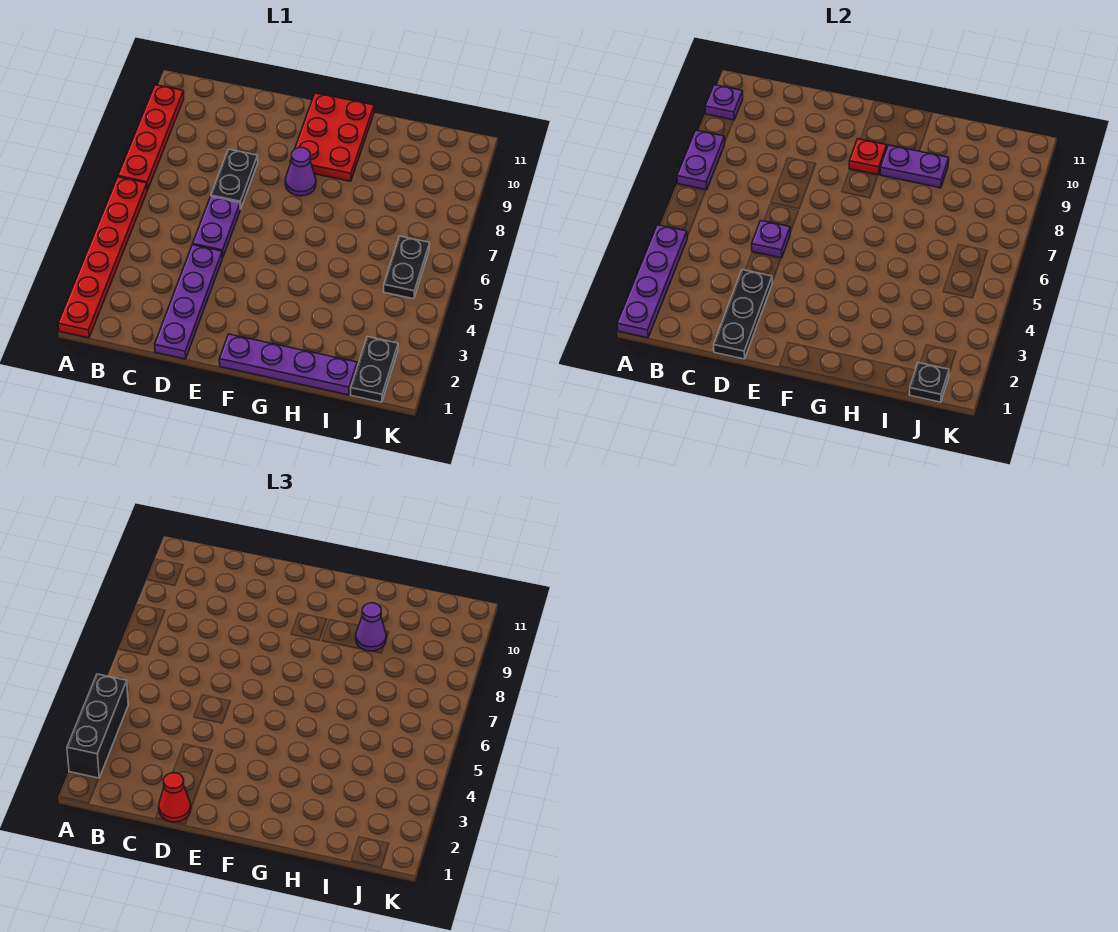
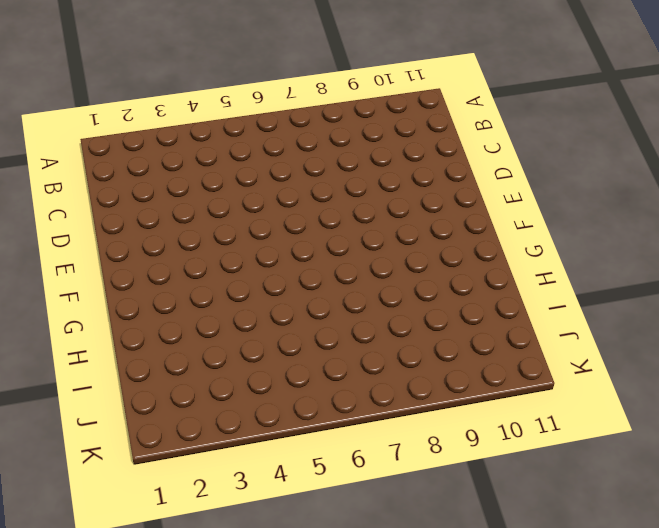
none -> red plate A1:A6 level 1
none -> red plate A7:A10 level 1
none -> purple plate D1:D4 level 1

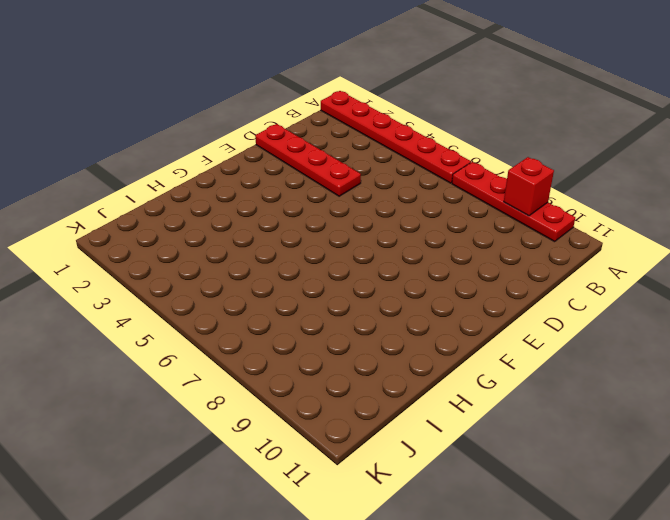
red brick A9 level 2 -> none
red plate D1:D4 level 1 -> purple plate D1:D4 level 1
none -> purple plate D5:D6 level 1
none -> black plate D7:D8 level 1
none -> purple plate F1:I1 level 1

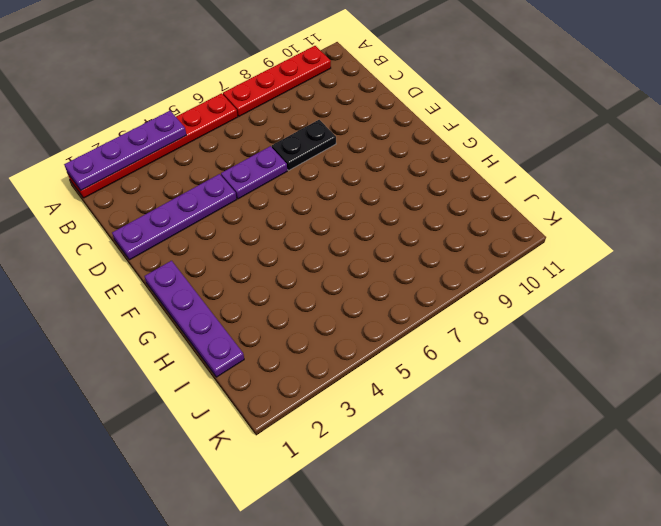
none -> purple cone F8 level 1
none -> red plate F9:G11 level 1
none -> black plate J1:J2 level 1

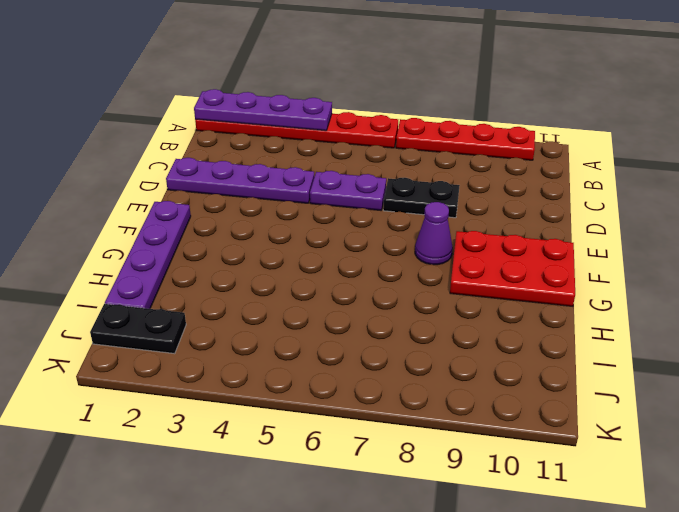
none -> black plate J5:J6 level 1
none -> purple plate A7:A8 level 2
none -> purple plate A10 level 2

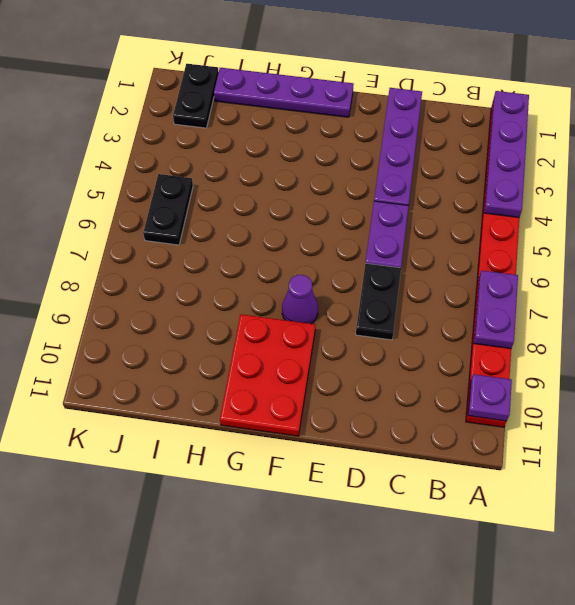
none -> black plate D1:D3 level 2
none -> purple plate D5 level 2
none -> red plate F9 level 2

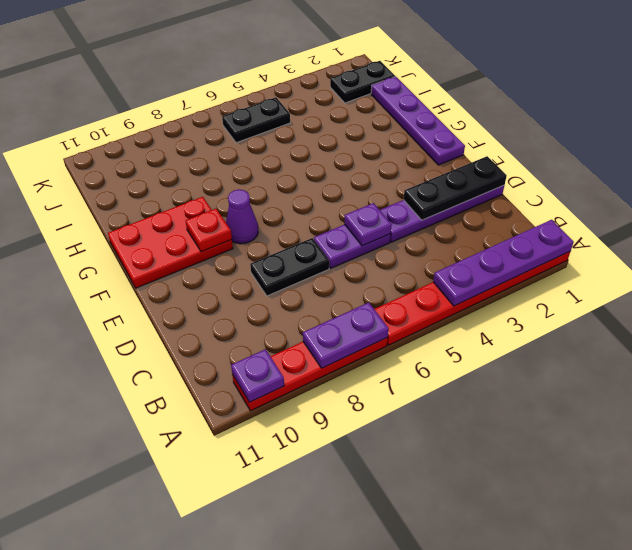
none -> purple plate G9:H9 level 2
none -> black plate J1 level 2
none -> black brick A2:A4 level 3

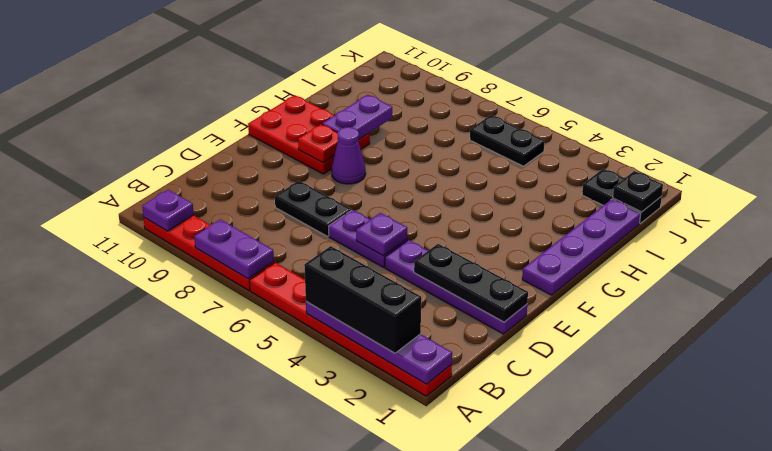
none -> red cone D1 level 3
none -> purple cone H9 level 3

